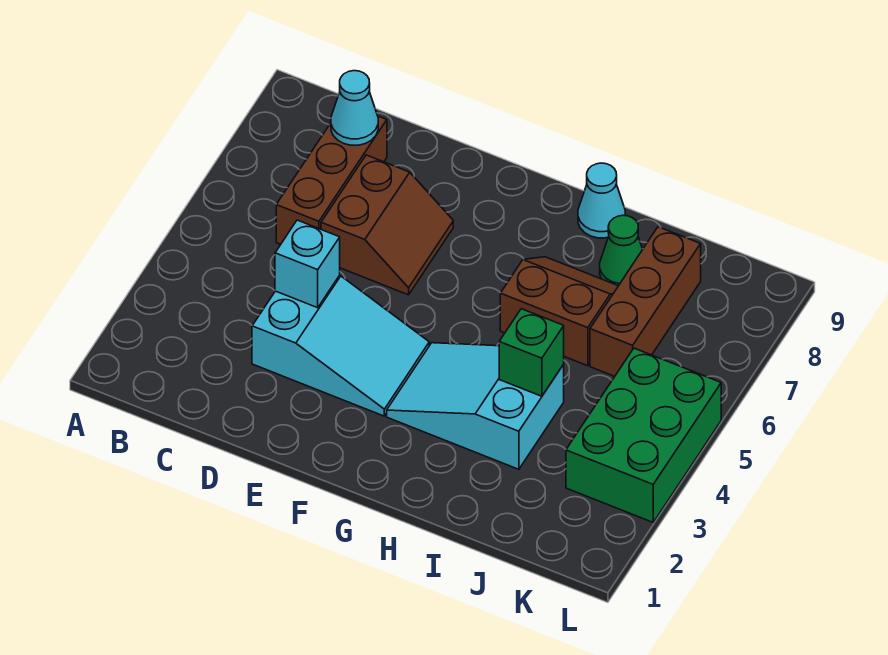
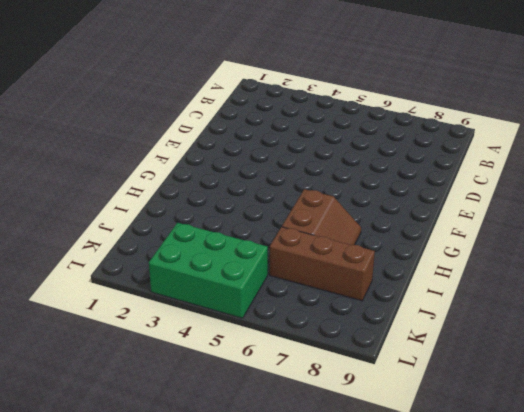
none -> brown brick C6:C8 level 1
none -> cyan slope D3:F4 level 1 top D
none -> brown slope D6:E7 level 1 top D

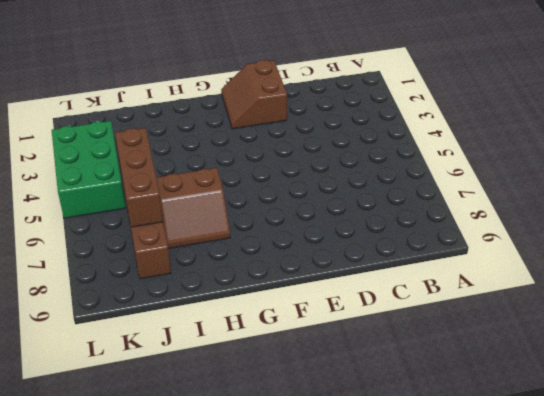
brown slope E1:F2 level 1 top E -> brown slope D6:E7 level 1 top D
brown brick J5:J7 level 2 -> brown brick C6:C8 level 1
none -> cyan slope D3:F4 level 1 top D
none -> cyan slope G3:I4 level 1 top I
none -> cyan cone H9 level 1

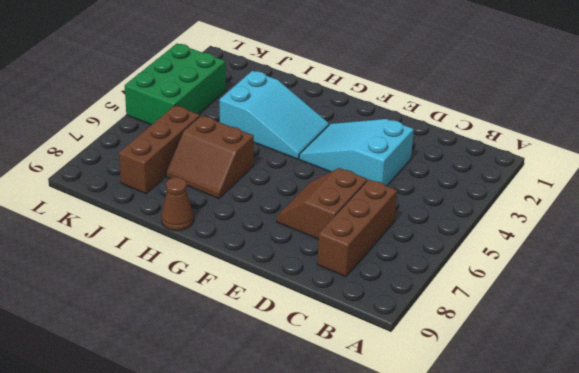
brown cone H9 level 1 -> cyan cone H9 level 1
none -> green cone I8 level 1
none -> cyan cone C8 level 2
none -> cyan brick D4 level 2

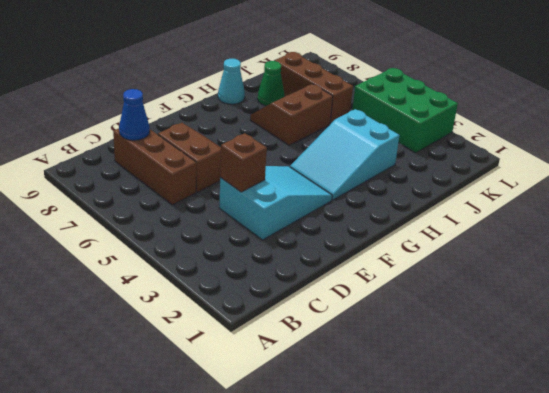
blue cone C8 level 2 -> cyan cone C8 level 2
brown brick D4 level 2 -> cyan brick D4 level 2
none -> green brick I4 level 2

